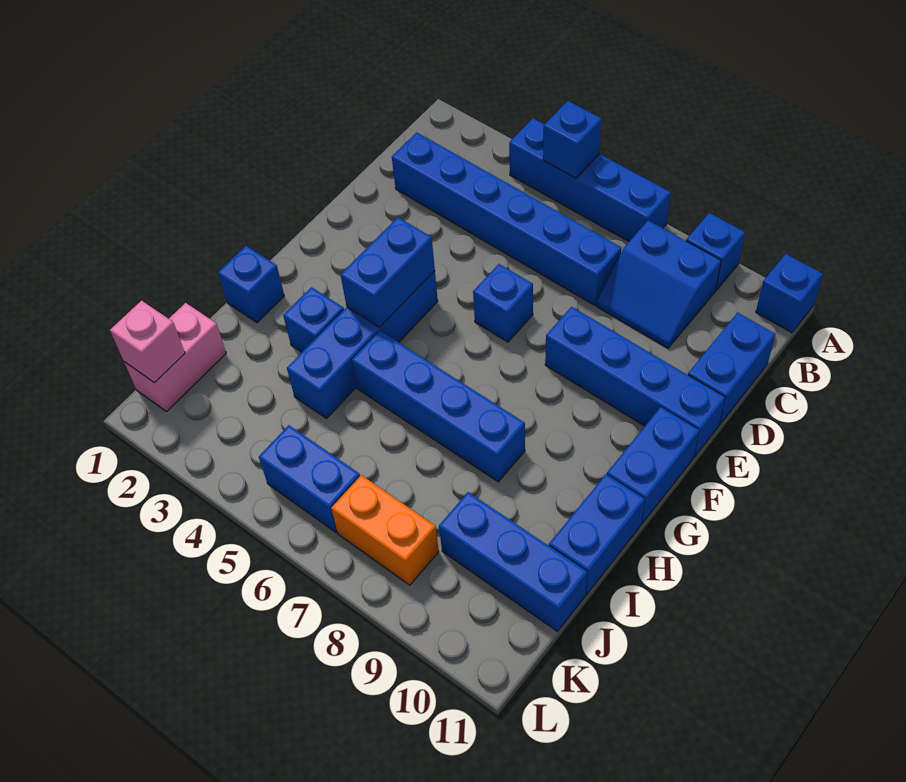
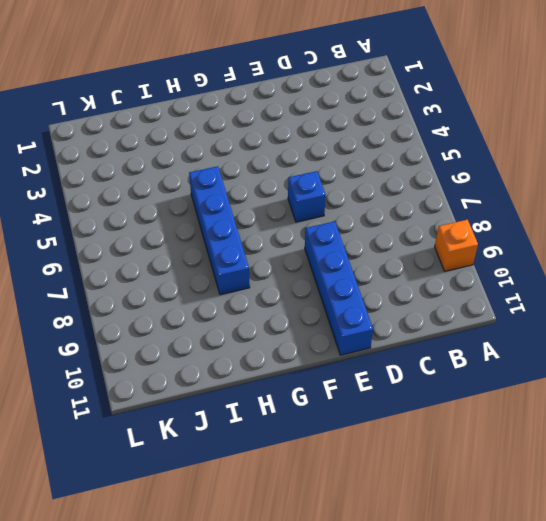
orange brick A9 level 1 -> blue brick A9 level 1
none -> blue brick A4:A7 level 1
none -> blue brick A11 level 1
none -> blue slope B8:C9 level 1 top B

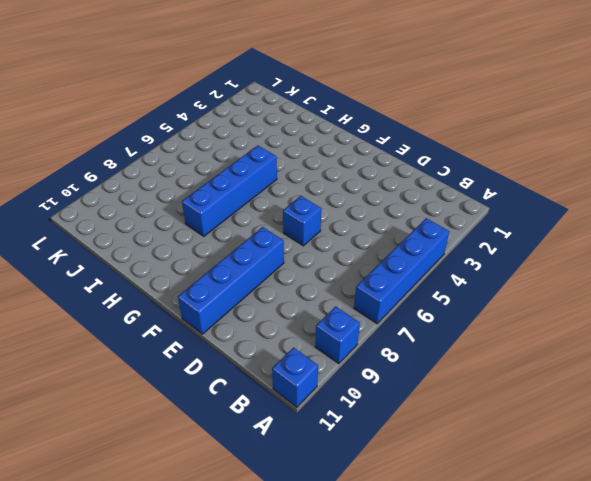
none -> blue slope B8:C9 level 1 top B
none -> blue brick C2:C7 level 1
none -> blue brick C11:D11 level 1

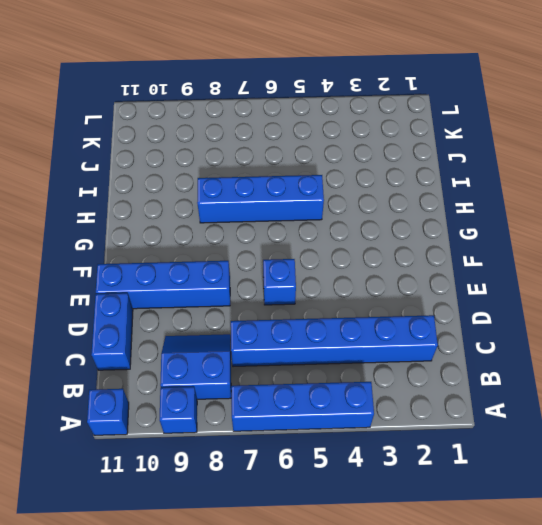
none -> blue brick F4:I4 level 1
none -> blue brick F11:G11 level 1
none -> blue brick H1 level 1

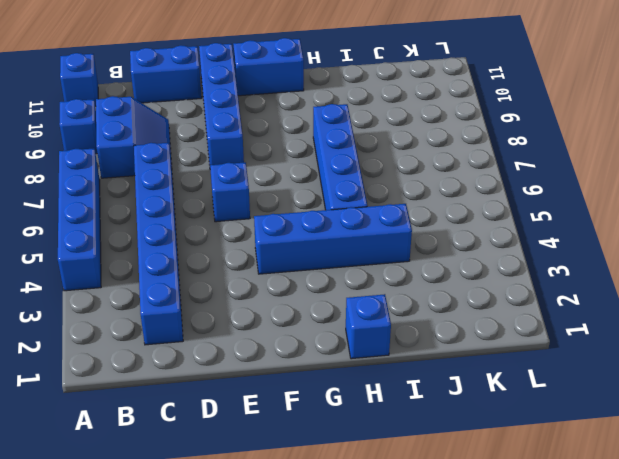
none -> blue brick H3 level 1
none -> blue brick H11:I11 level 1
none -> pink brick J1:K1 level 1

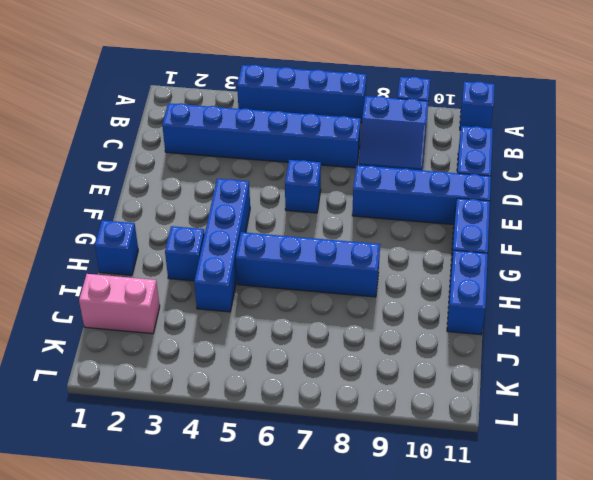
pink brick J1:J2 level 1 -> pink brick J1:K1 level 1
none -> blue brick J9:J11 level 1
none -> blue brick K5:K6 level 1
none -> orange brick K7:K8 level 1

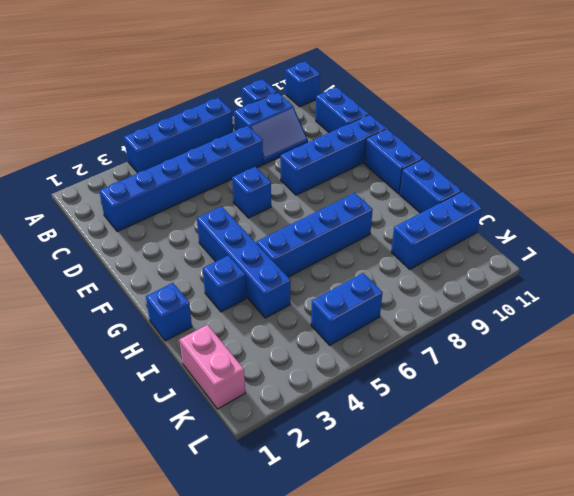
none -> orange brick K7:K8 level 1
none -> blue brick A5 level 2
none -> blue brick F4:G4 level 2

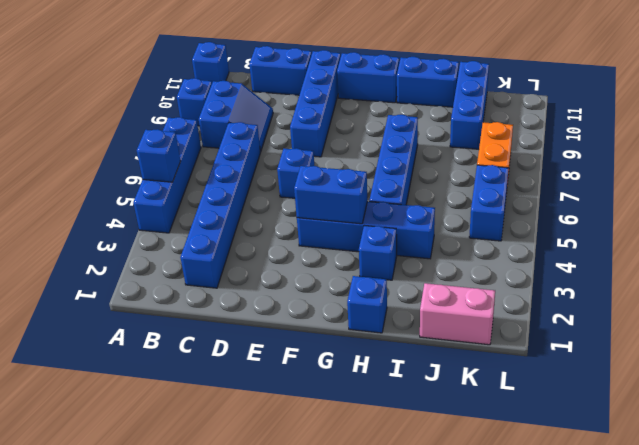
none -> pink brick K1 level 2

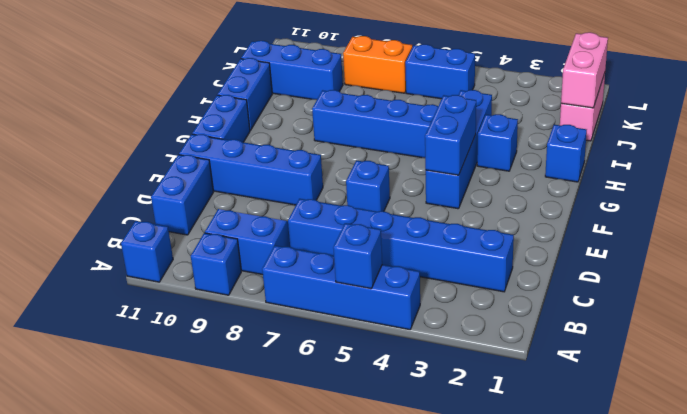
pink brick J1:K1 level 2 -> pink brick K1 level 2

